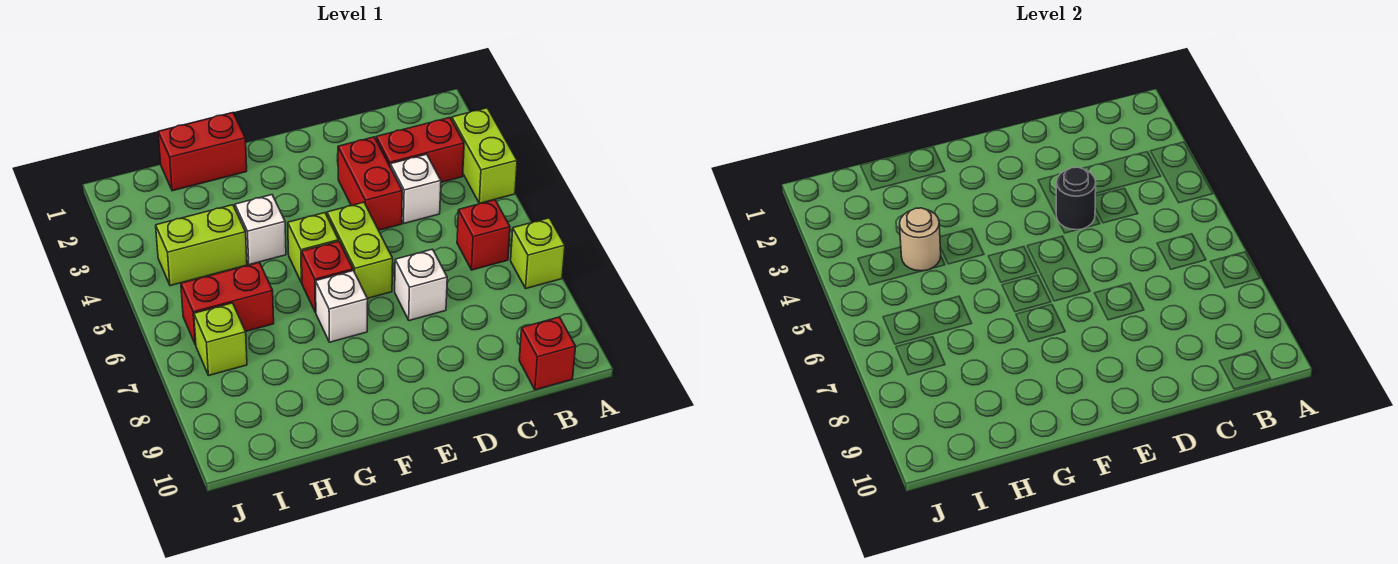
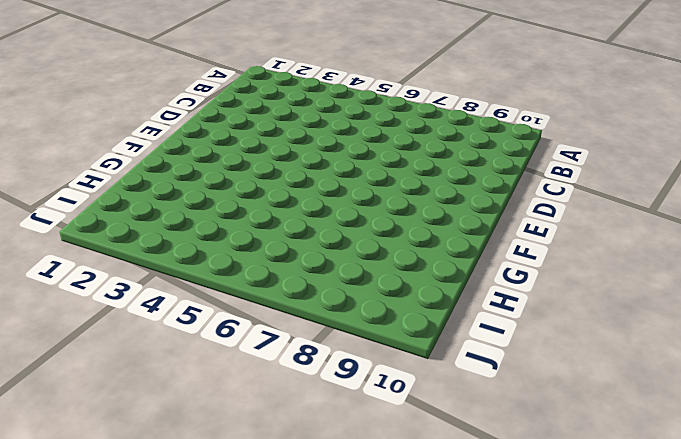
none -> lime brick A3:A4 level 1
none -> lime brick A7 level 1
none -> red brick B3:C3 level 1

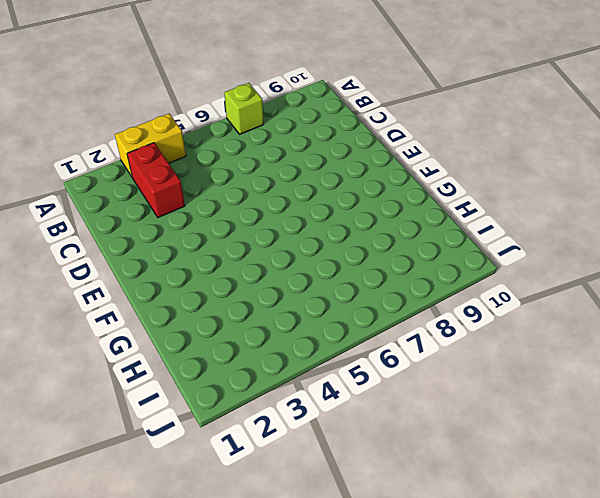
yellow brick A3:A4 level 1 -> lime brick A3:A4 level 1
none -> red brick B6 level 1
none -> red brick B10 level 1
none -> white brick C4 level 1

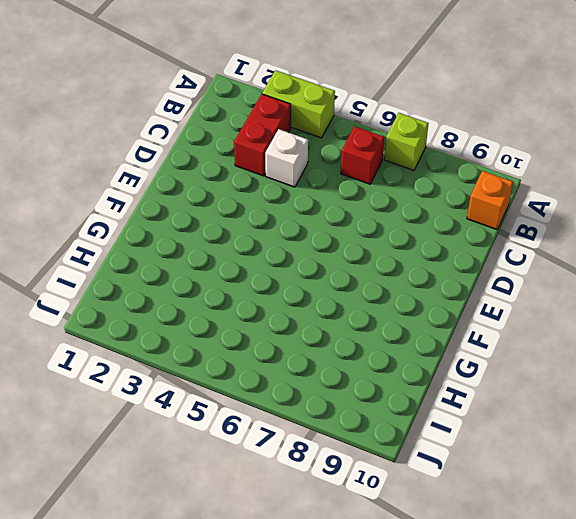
orange brick B10 level 1 -> red brick B10 level 1
none -> red brick D3:D4 level 1
none -> white brick D7 level 1
none -> lime brick E5:E6 level 1

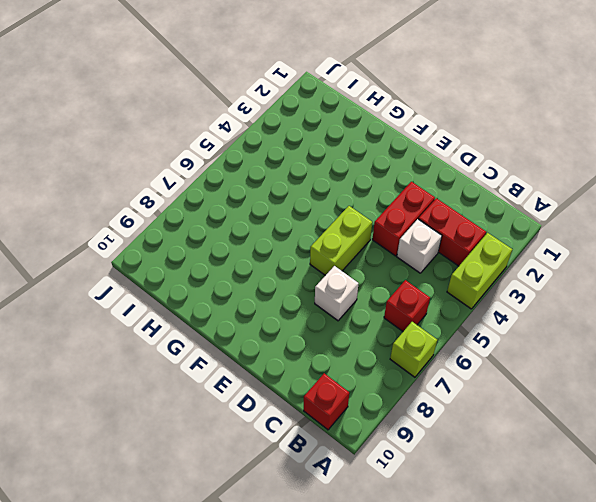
none -> lime brick F5 level 1
none -> red brick F6 level 1
none -> white brick F7 level 1

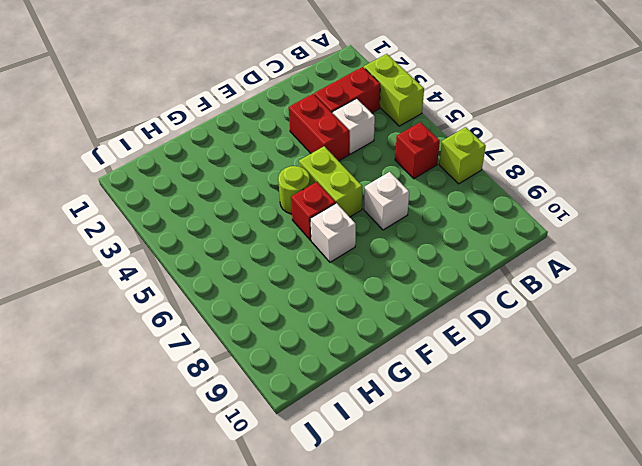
lime round brick F5 level 1 -> lime brick F5 level 1
none -> red brick B10 level 1
none -> red brick G1:H1 level 1
none -> white brick G4 level 1

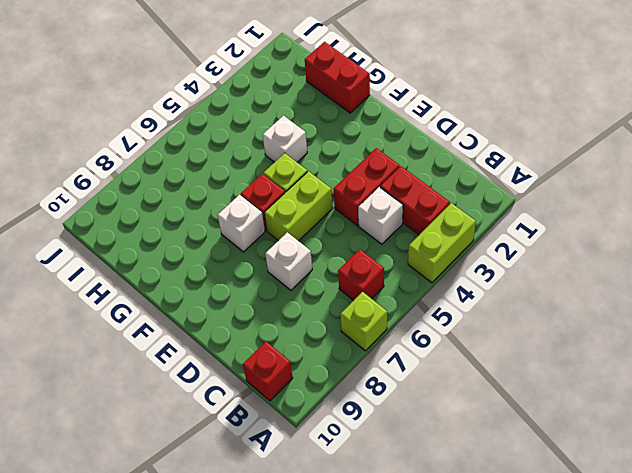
none -> lime brick H4:I4 level 1
none -> red brick H6:I6 level 1
none -> lime brick I7 level 1

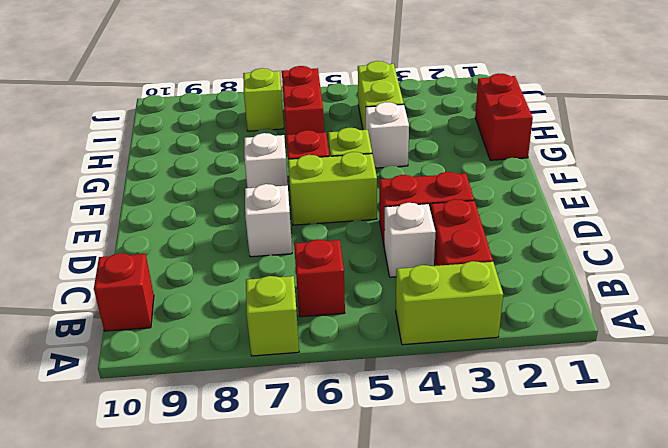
none -> black round brick D4 level 2
none -> tan round brick H4 level 2

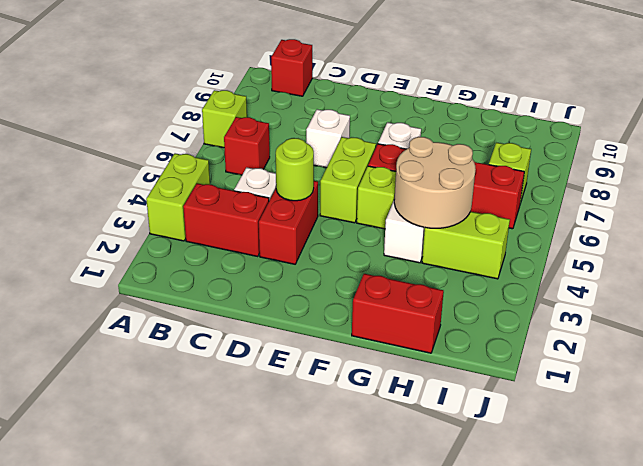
lime round brick D4 level 2 -> black round brick D4 level 2
tan round brick G4:H5 level 2 -> tan round brick H4 level 2

